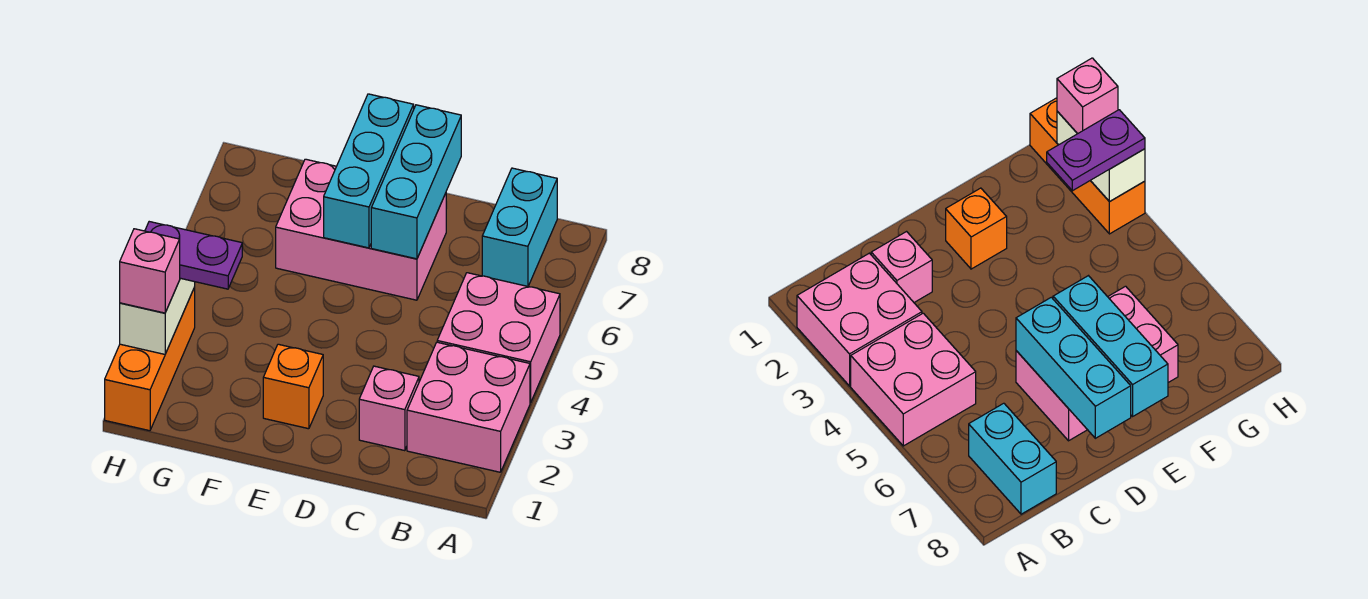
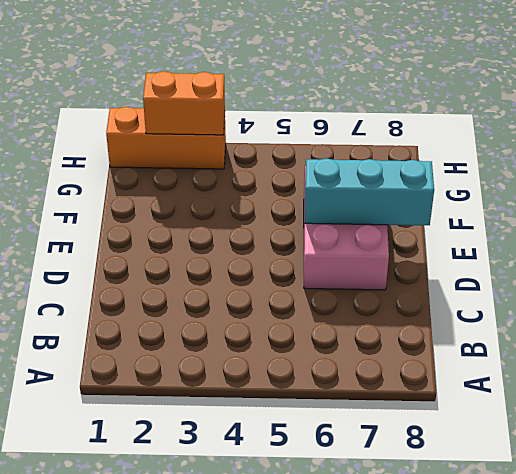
orange brick H2:H3 level 2 -> white brick H2:H3 level 2
none -> pink brick A2:B3 level 1
none -> pink brick A4:B5 level 1
none -> cyan brick B7:B8 level 1

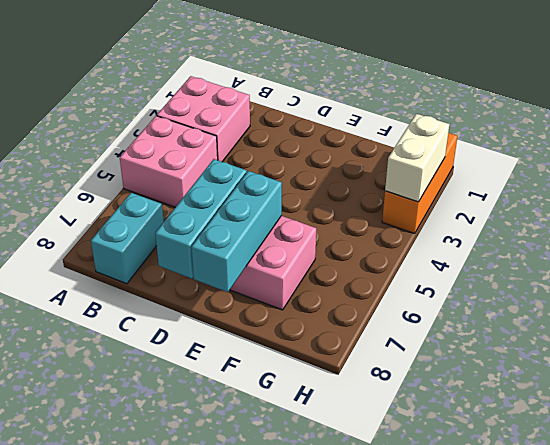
none -> pink brick C2 level 1
none -> orange brick E2 level 1
none -> purple plate G3:H3 level 3

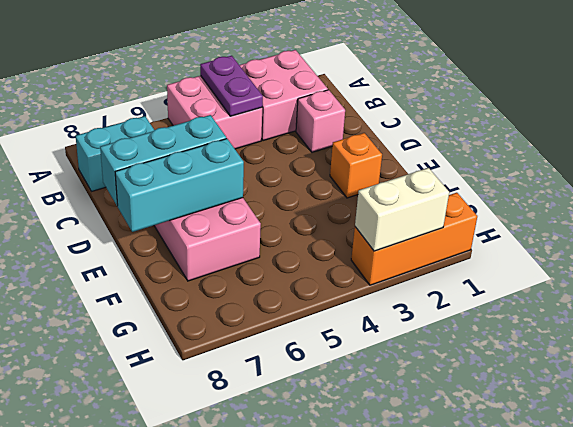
purple plate A4:B4 level 2 -> purple plate G3:H3 level 3
none -> pink brick H2 level 3

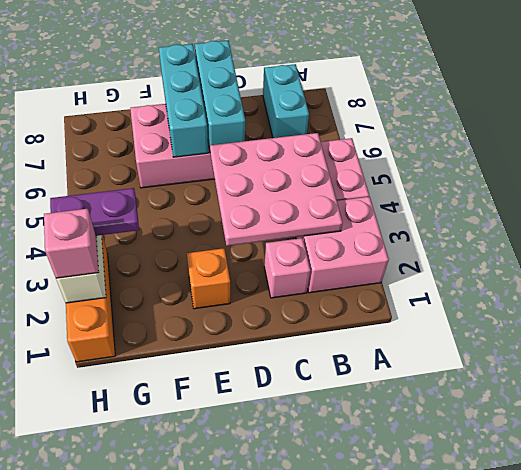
pink plate B3:D5 level 2 -> none

